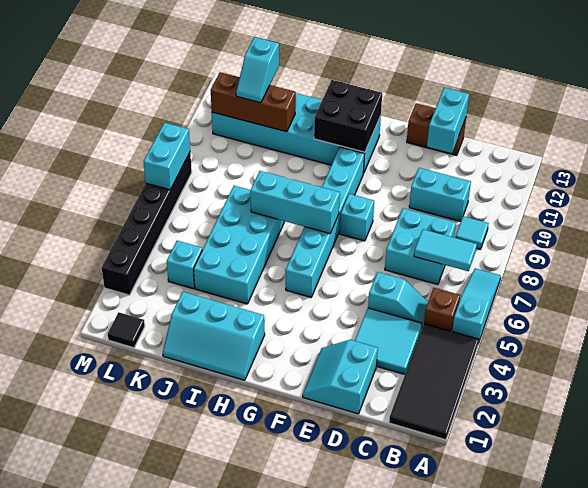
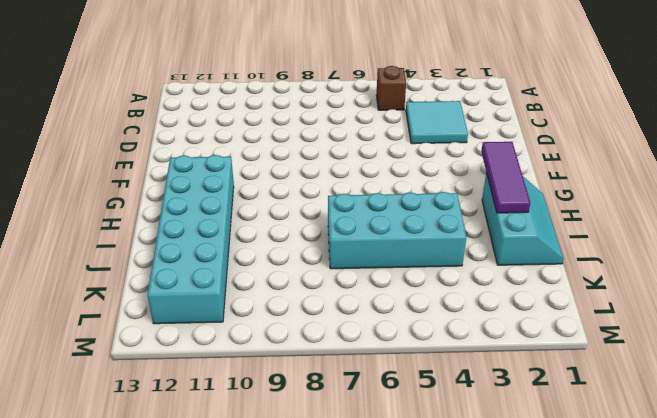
purple tile G2:I2 level 2 -> none
none -> black tile A1:B4 level 1
none -> cyan slope A5:A7 level 1 top 5
none -> cyan tile B9 level 1

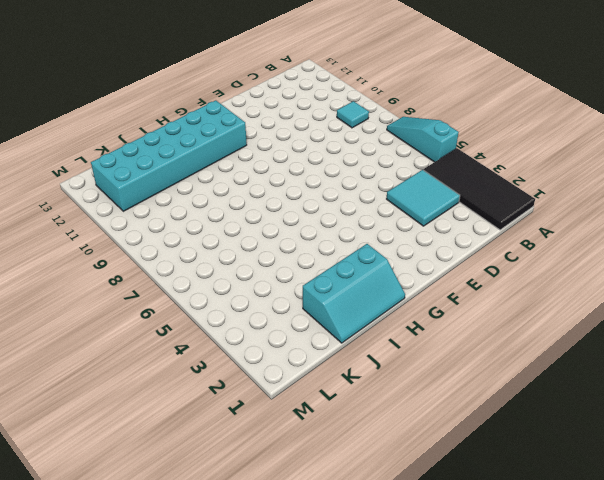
none -> brown brick B5 level 1
none -> cyan slope C5:D5 level 1 top D
none -> cyan brick C7:D8 level 1

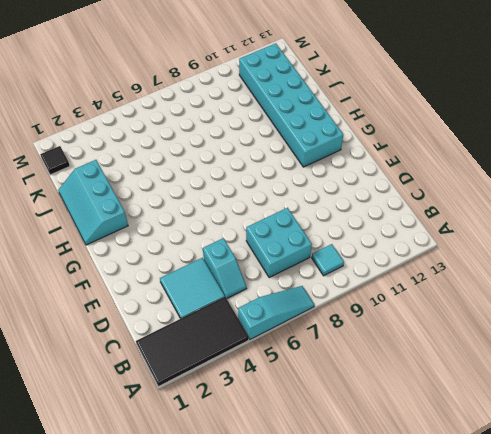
none -> brown brick B5 level 1
none -> cyan brick C10:D10 level 1
none -> cyan slope D1:E2 level 1 top D

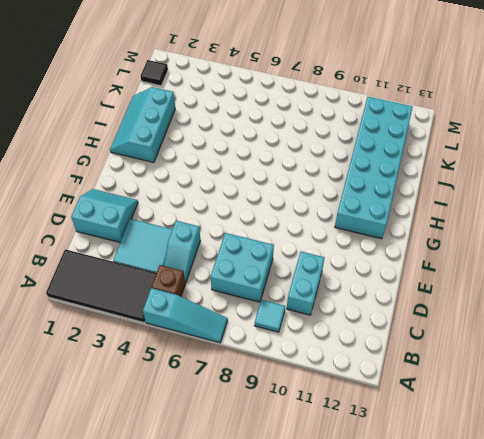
none -> brown brick D13:E13 level 1
none -> cyan brick F8 level 1
none -> cyan brick G5:G10 level 1

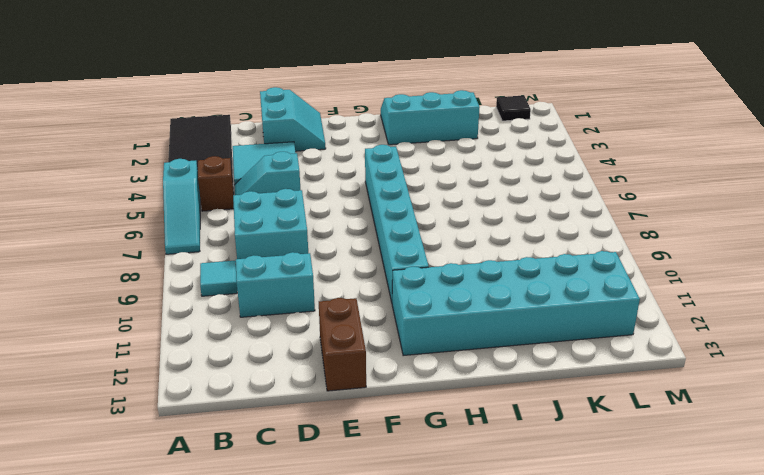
brown brick E12:E13 level 1 -> brown brick D13:E13 level 1
none -> cyan brick F8 level 1
none -> cyan brick I4:J7 level 1
none -> cyan brick K4 level 1

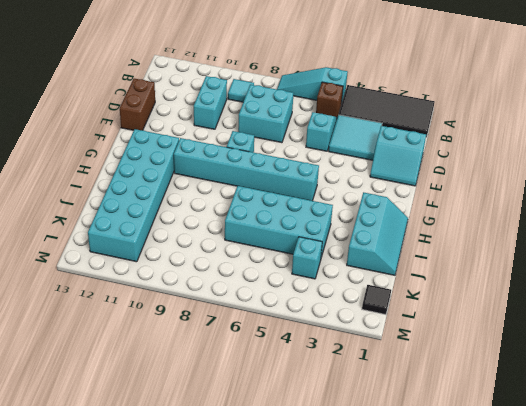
none -> black brick M3:M8 level 1
none -> cyan tile B7:C7 level 2
none -> cyan brick D12:D13 level 2

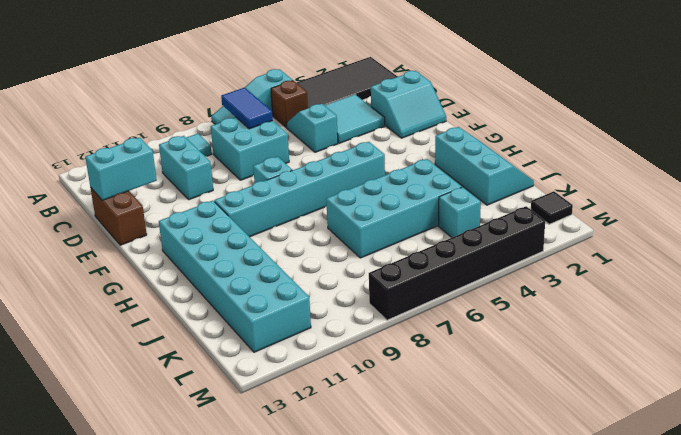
blue tile B7:C7 level 2 -> cyan tile B7:C7 level 2
none -> cyan brick G7:I7 level 2
none -> black brick G11:H12 level 2
none -> brown brick J11:L11 level 2

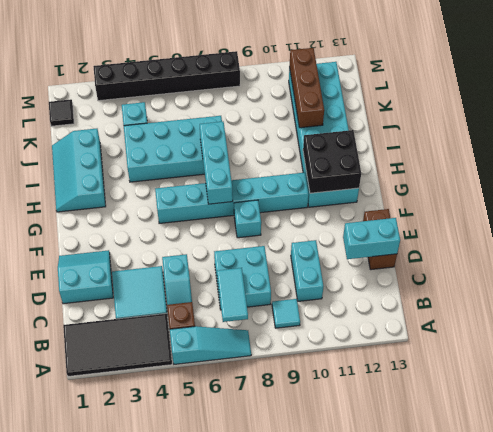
none -> cyan brick M7:M8 level 2
none -> cyan slope K11:K12 level 3 top 12

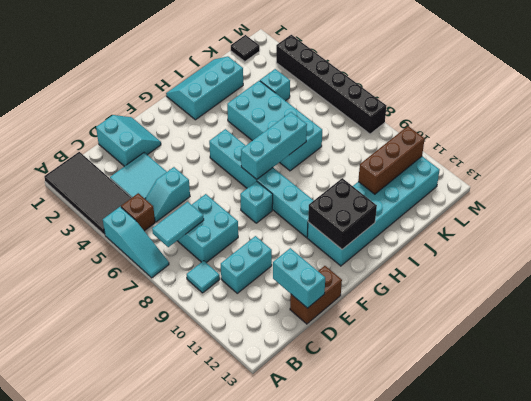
none -> cyan brick M7:M8 level 2
none -> cyan slope K11:K12 level 3 top 12

